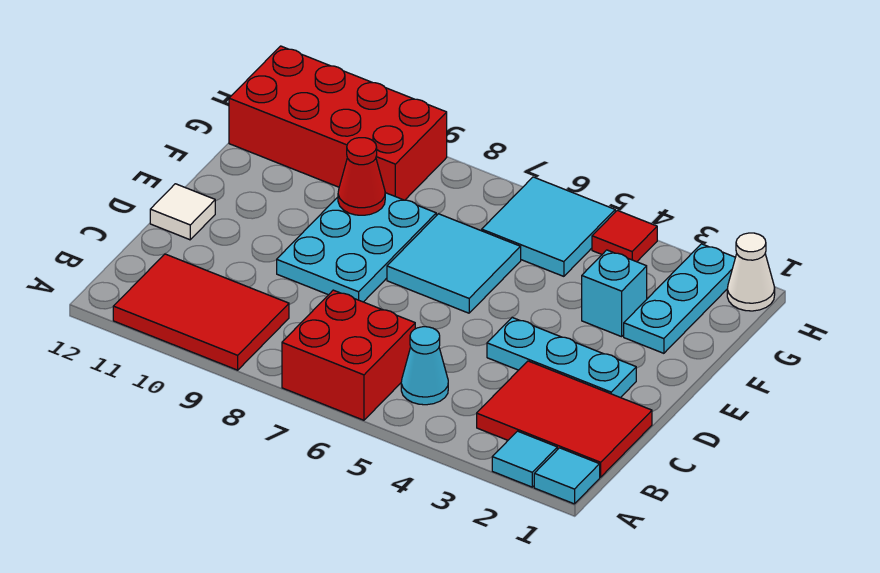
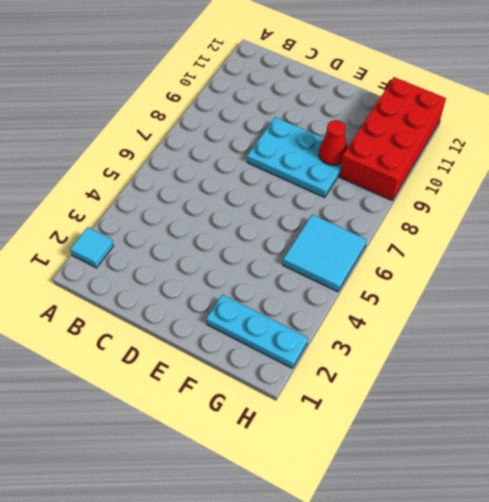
none -> cyan tile A1 level 1
none -> red brick A6:B7 level 1
none -> red tile A9:B11 level 1

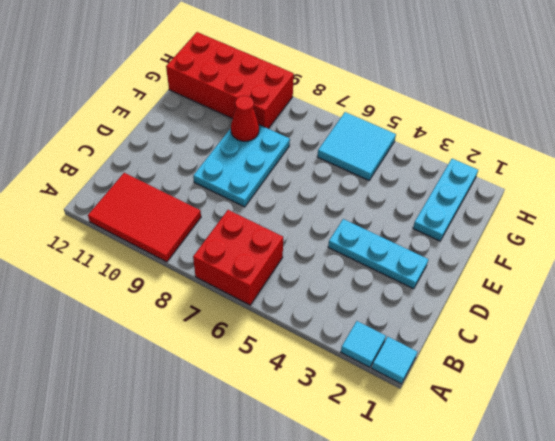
none -> red tile B1:C3 level 1
none -> cyan cone B5 level 1
none -> white tile D12 level 1

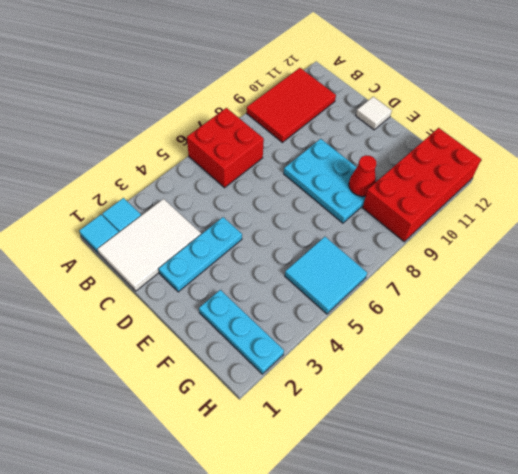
white tile B1:C3 level 1 -> red tile B1:C3 level 1
none -> cyan cone B5 level 1
none -> cyan tile E6:F7 level 1
none -> cyan brick F3 level 1

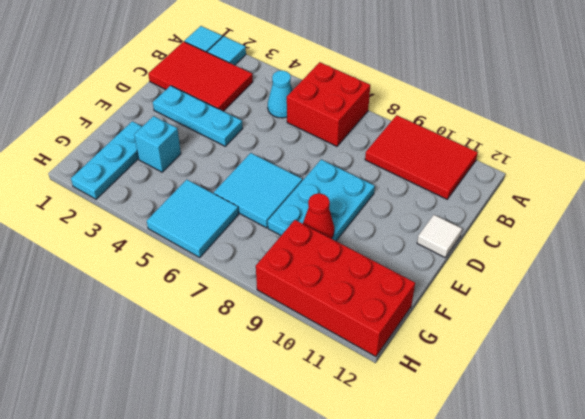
none -> white cone H1 level 1
none -> red tile H4 level 1

